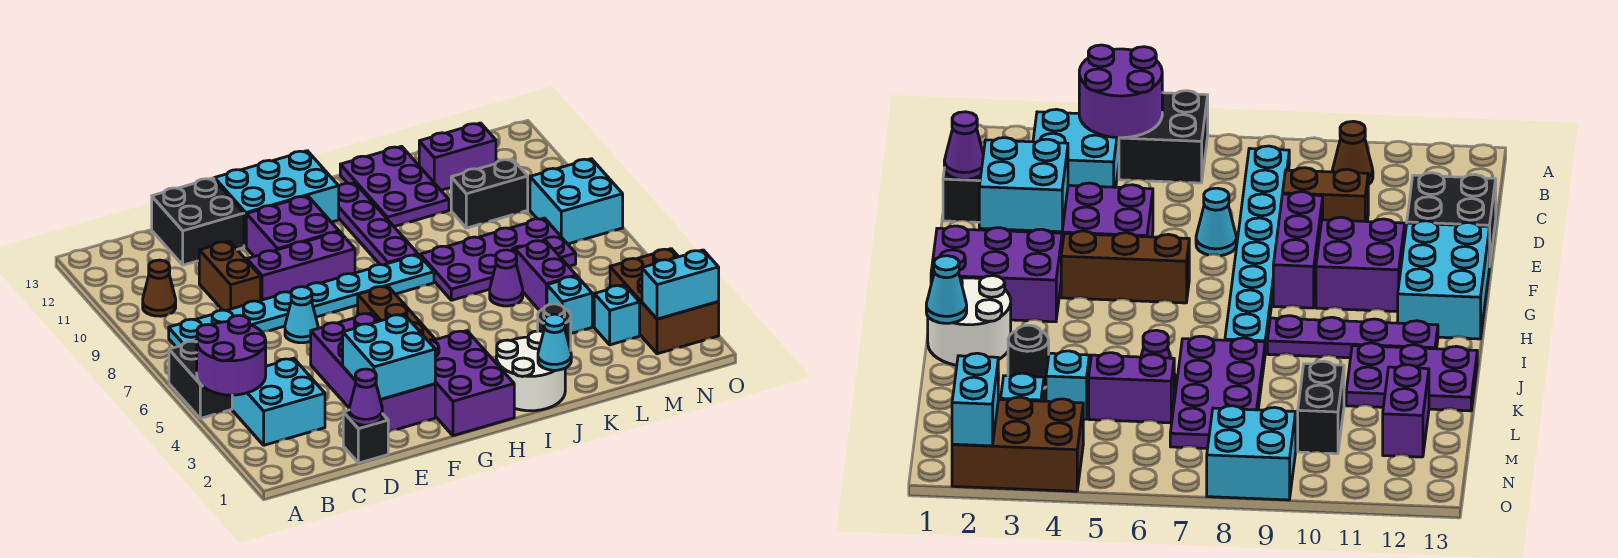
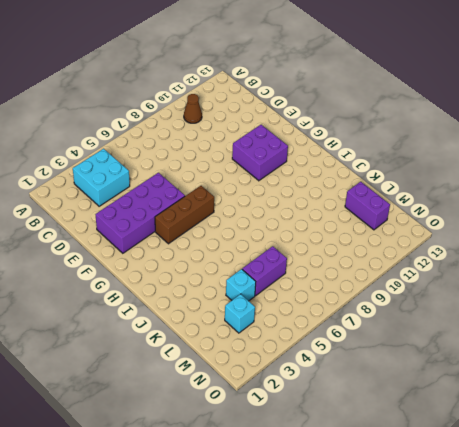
none -> black brick A5:B6 level 1
none -> cyan plate B8:I8 level 1
none -> black brick D1 level 1
none -> brown brick D9:D10 level 1

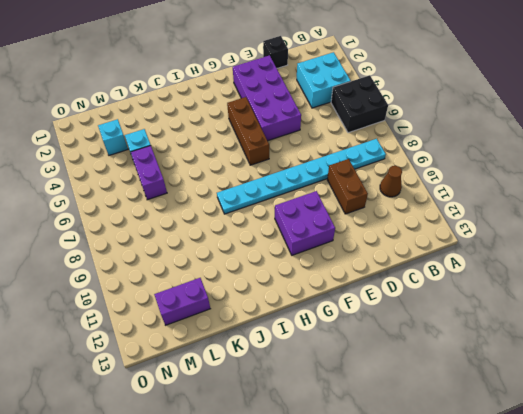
none -> black brick D12:E13 level 1
none -> cyan cone E7 level 1
none -> purple brick E9:G9 level 1
none -> cyan brick F12:H13 level 1

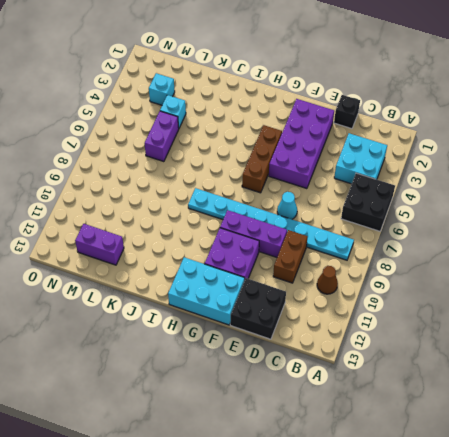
none -> purple brick G1:H3 level 1
none -> white round brick I1:J2 level 1
none -> purple plate I9:I12 level 1
none -> purple plate J7:M8 level 1

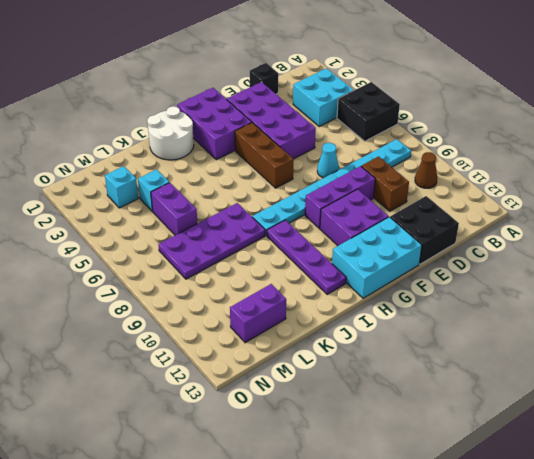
none -> purple plate J11:K13 level 1
none -> black round brick K3 level 1
none -> purple cone K6 level 1
none -> black brick L10:M10 level 1

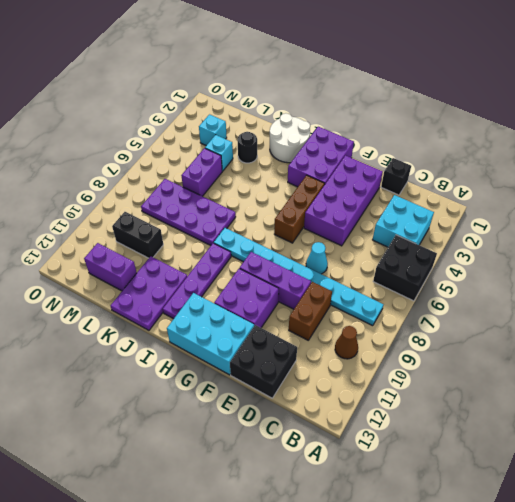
none -> purple cone K6 level 1
none -> brown brick N2:O4 level 1
none -> cyan brick N8:O9 level 1
none -> purple round brick A4:B5 level 2

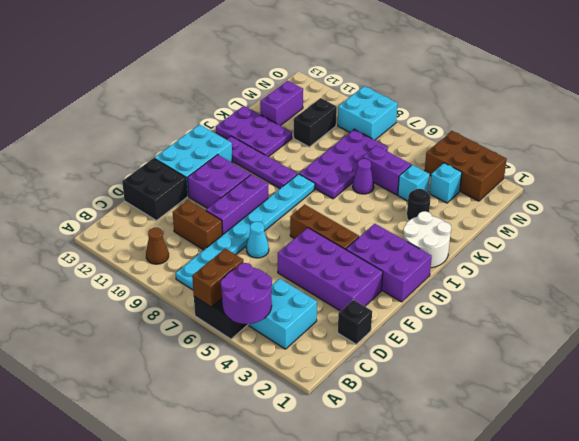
brown brick A6:B6 level 2 -> none
none -> purple cone D1 level 2
none -> cyan brick E2:F3 level 2
none -> cyan cone J1 level 2
none -> cyan brick N2:O2 level 2

